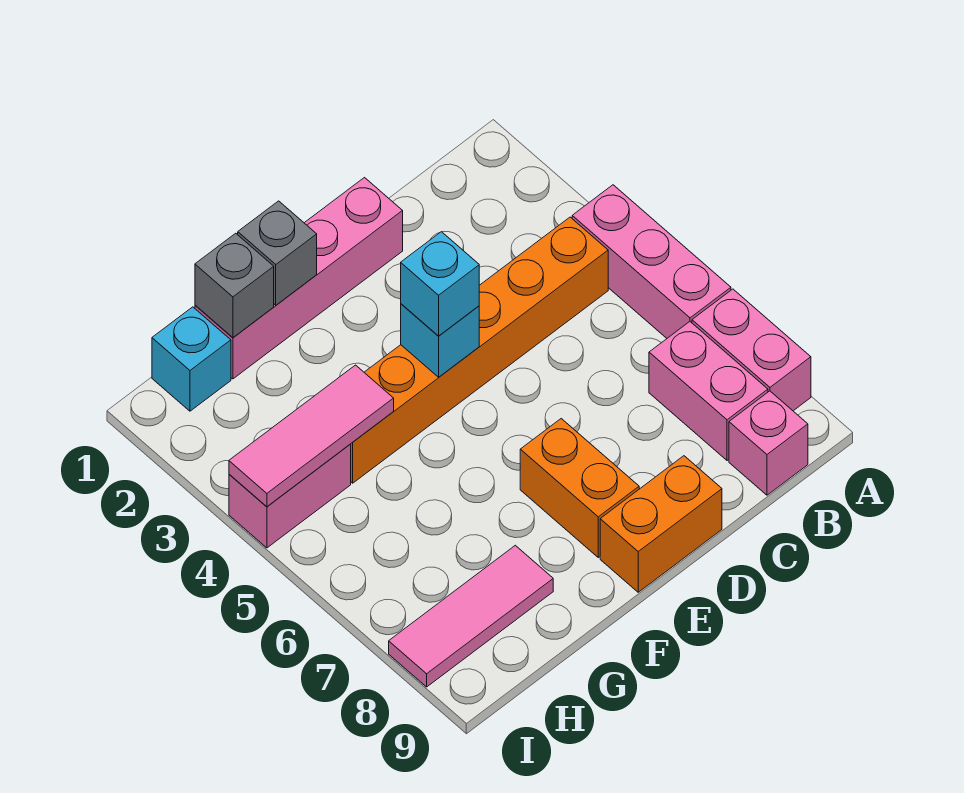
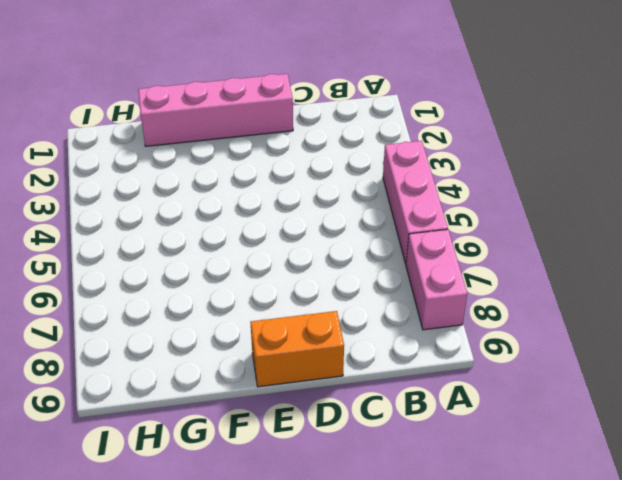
none -> orange brick B4:G4 level 1
none -> pink brick B7:B8 level 1
none -> pink brick B9 level 1

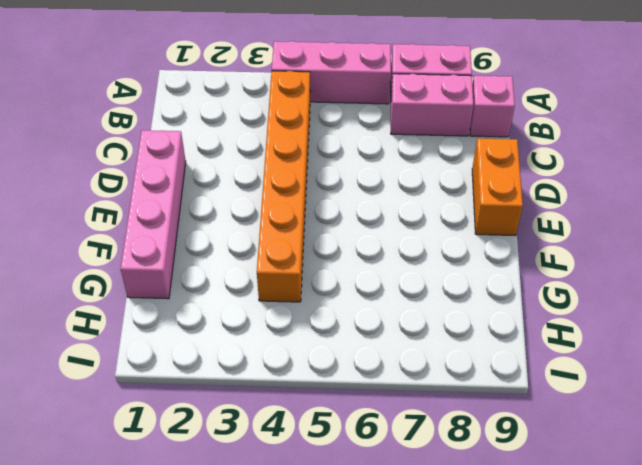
none -> orange brick E7:E8 level 1
none -> pink tile G8:I8 level 1
none -> cyan brick H1 level 1

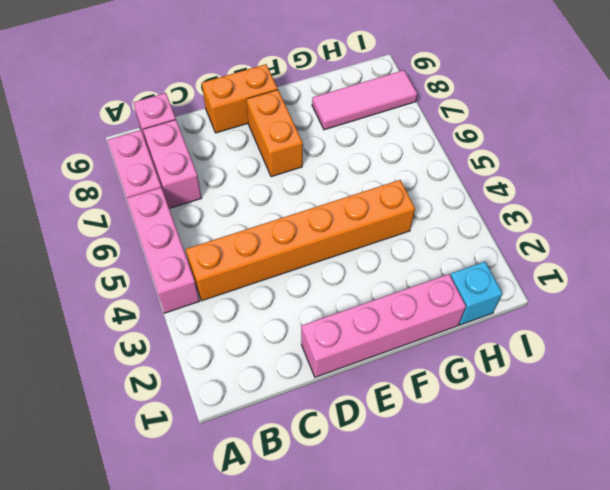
none -> pink brick H4:I4 level 1
none -> cyan brick E4 level 2
none -> grey brick F1 level 2

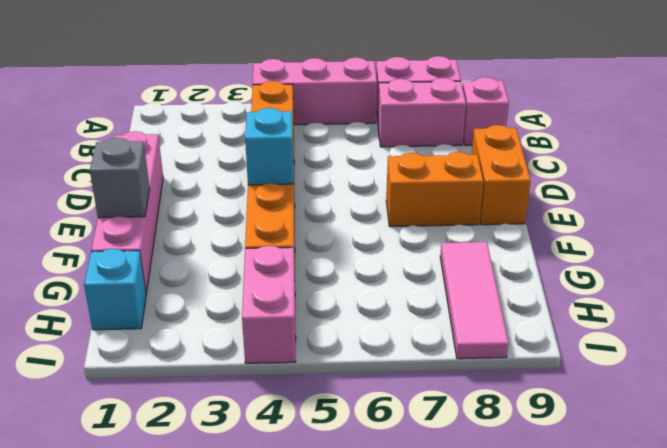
none -> grey brick G1 level 2
none -> pink tile G4:I4 level 2
none -> cyan brick E4 level 3

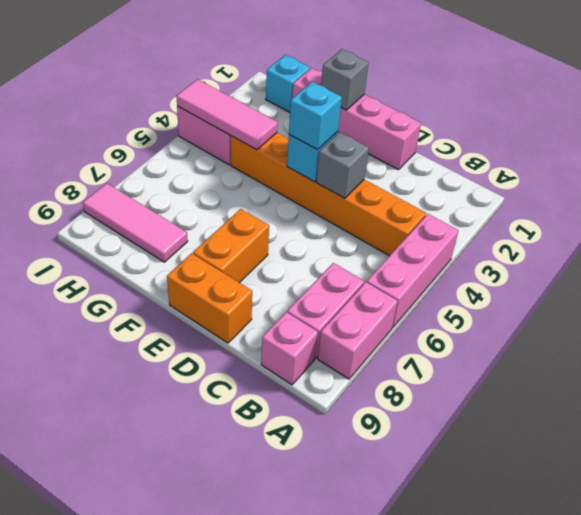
grey brick D4 level 2 -> grey brick G1 level 2

